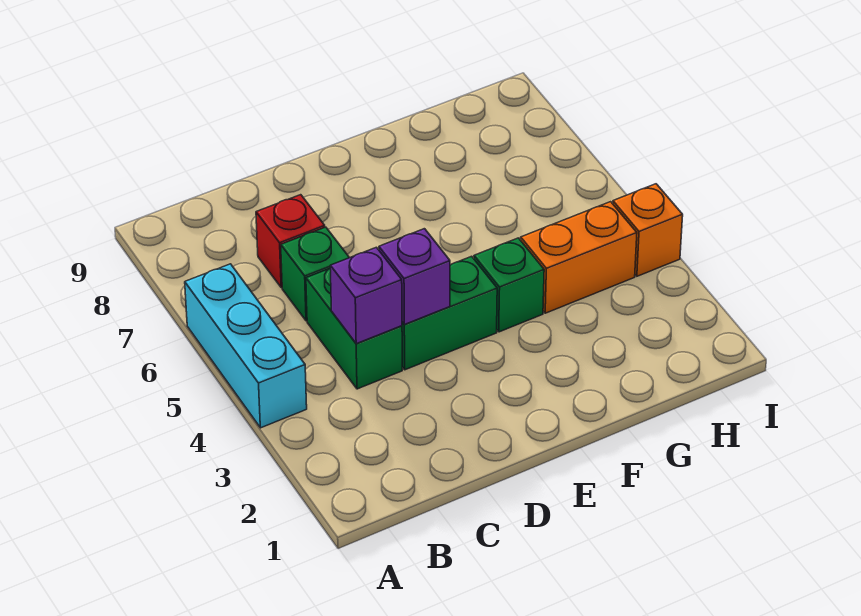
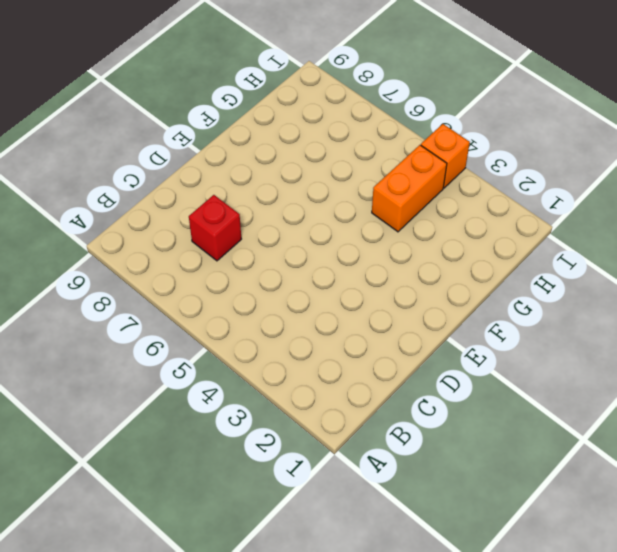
none -> cyan brick A4:A6 level 1
none -> green brick C4:C5 level 1

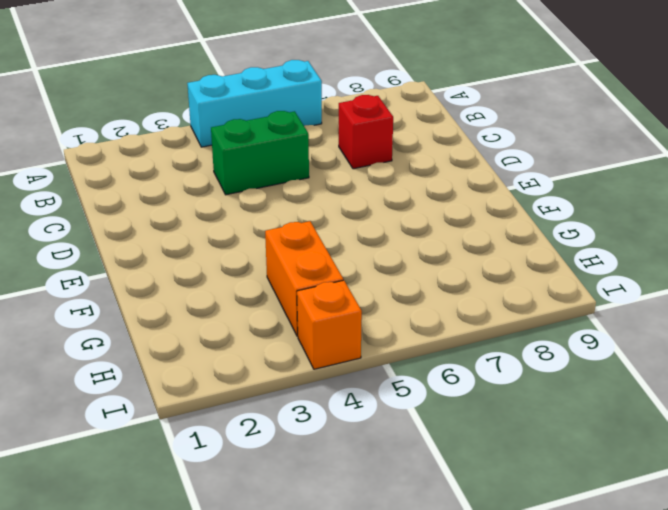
none -> green brick C6 level 1
none -> green brick D4:E4 level 1

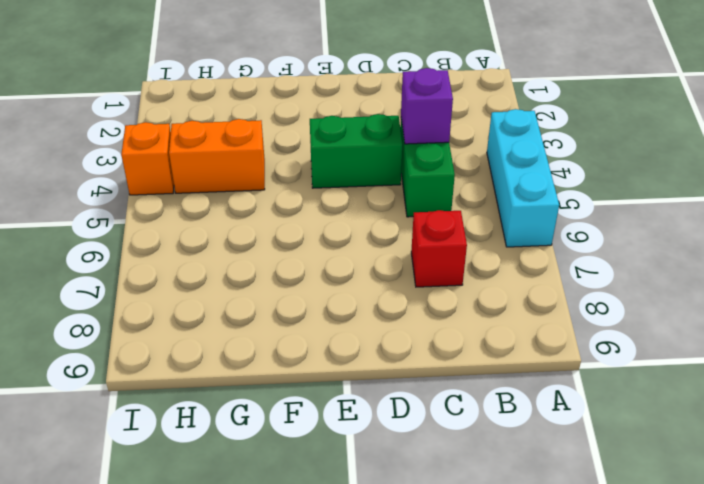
none -> green brick C6 level 1
none -> green brick F4 level 1

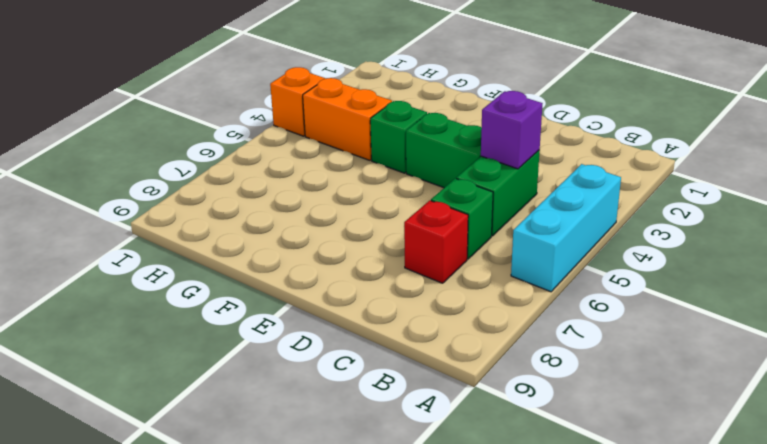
none -> purple brick D4 level 2

